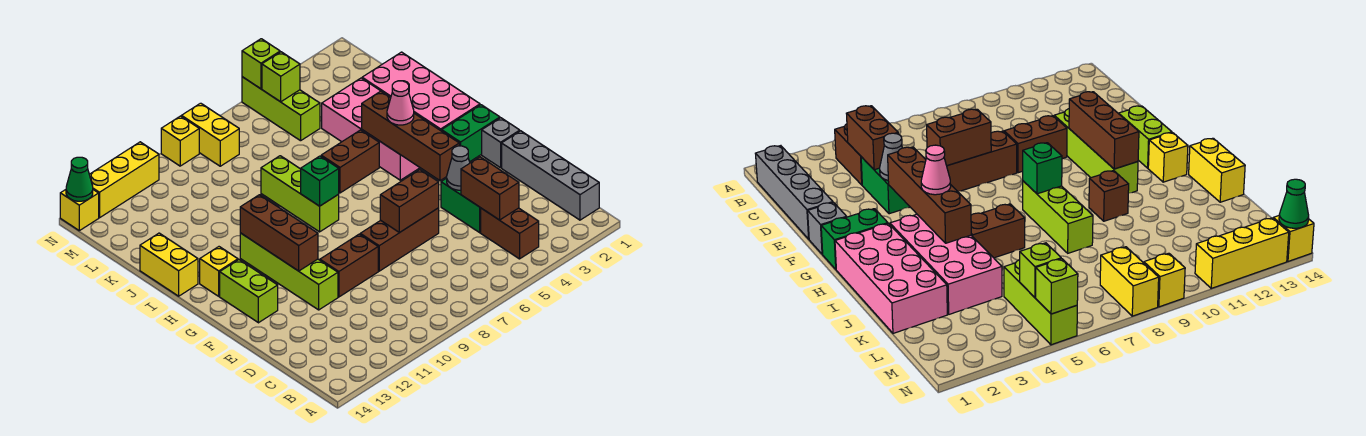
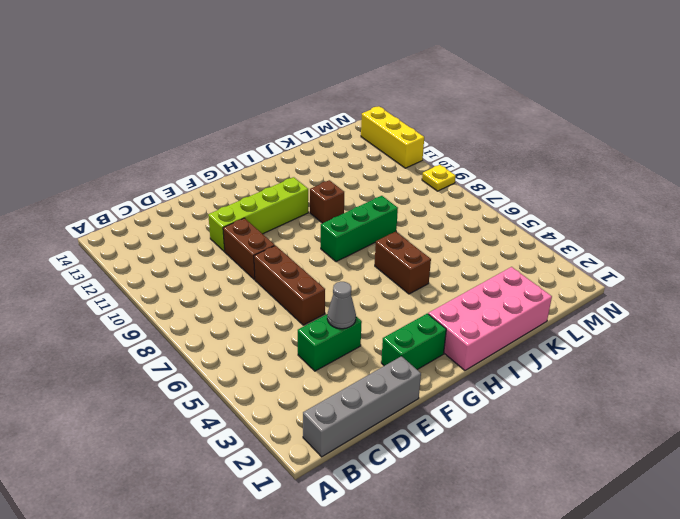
green brick F2:G2 level 1 -> green brick G1:G2 level 1
green brick H8:J8 level 1 -> lime brick H8:J8 level 1
yellow plate N9 level 1 -> yellow brick N9 level 1
none -> brown brick B4:C4 level 1
none -> grey brick F1 level 1
none -> lime brick F13:G13 level 1
none -> pink brick H3:K4 level 1

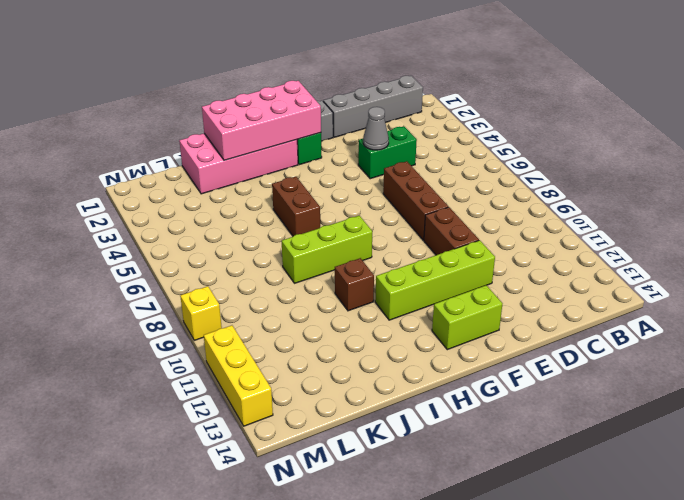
pink brick G1:J2 level 2 -> pink brick H3:K4 level 1
none -> brown brick B4:C4 level 1
none -> yellow brick H13 level 1
none -> yellow brick I14:J14 level 1
none -> lime brick L5:N5 level 1

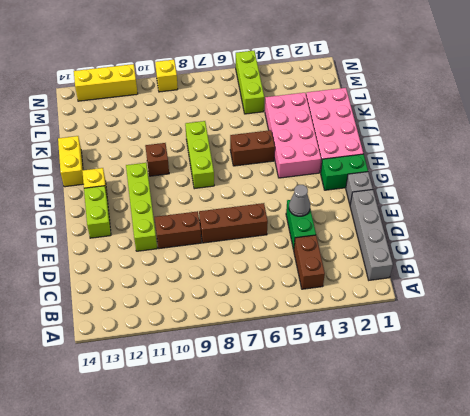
none -> yellow brick M8:N8 level 1
none -> yellow brick N14 level 1
none -> brown brick C4:D4 level 2
none -> brown brick E6:E7 level 2

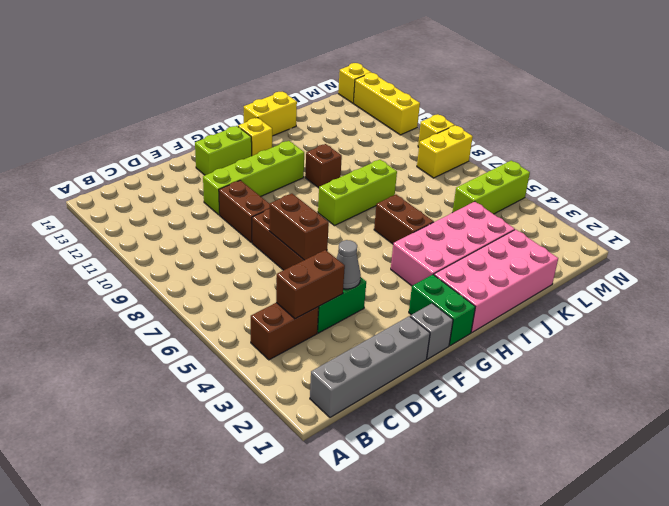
none -> brown brick F4:I4 level 2
none -> brown brick F11:H11 level 2
none -> green brick H8 level 2
none -> lime brick M5 level 2

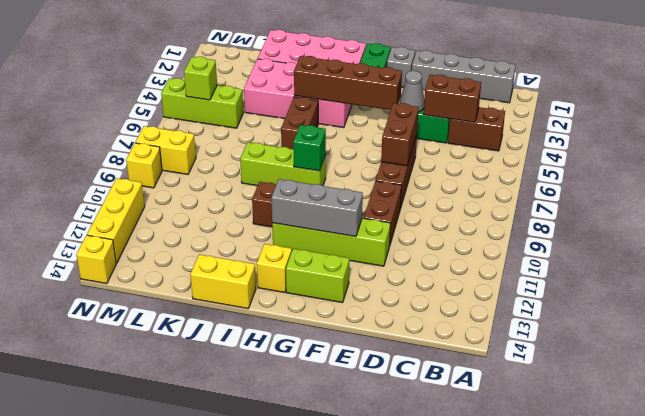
grey brick F11:H11 level 2 -> brown brick F11:H11 level 2
none -> lime brick N5 level 2
none -> green cone N14 level 2
none -> pink cone H4 level 3

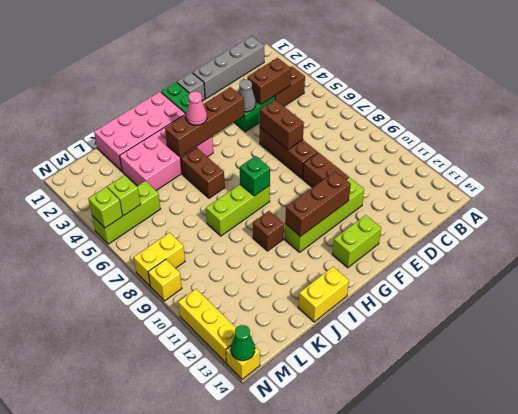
none -> yellow brick H13 level 1

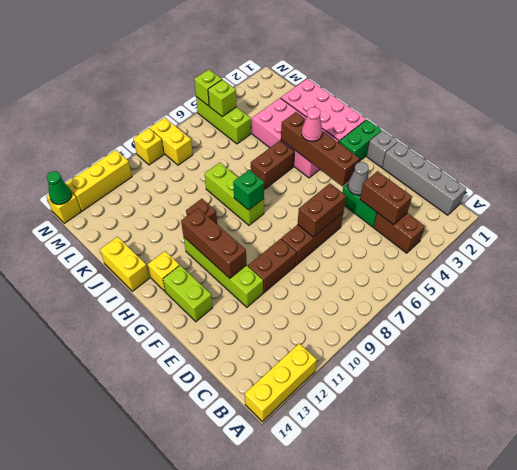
yellow brick A12:A14 level 1 -> none

